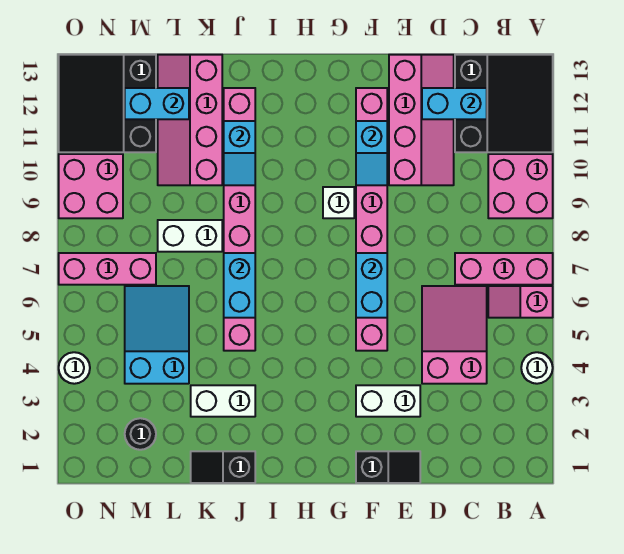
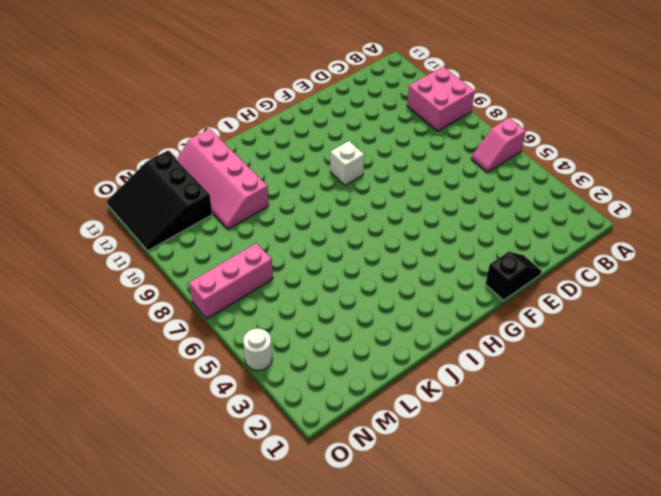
none -> white round brick A4 level 1
none -> pink brick A7:C7 level 1
none -> black slope A11:C13 level 1 top C

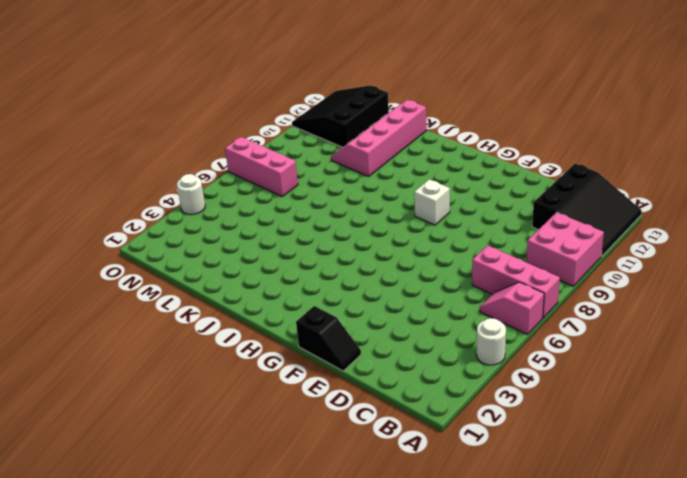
none -> pink slope C4:D6 level 1 top 4
none -> pink slope D10:E13 level 1 top E
none -> white brick E3:F3 level 1

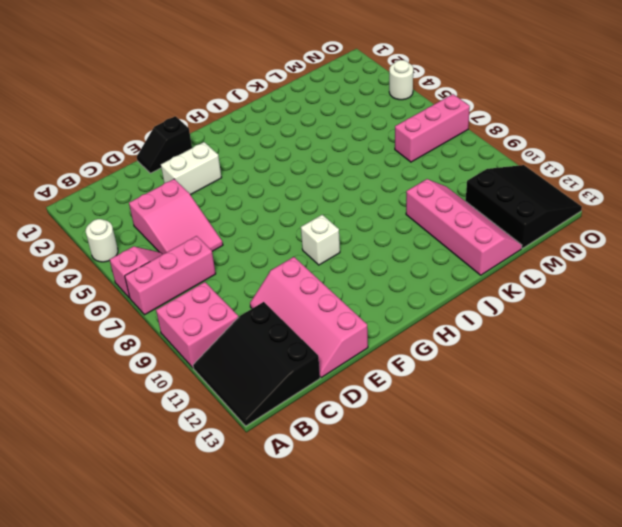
none -> pink brick F5:F12 level 1
none -> black slope J1:K1 level 1 top J
none -> white brick J3:K3 level 1

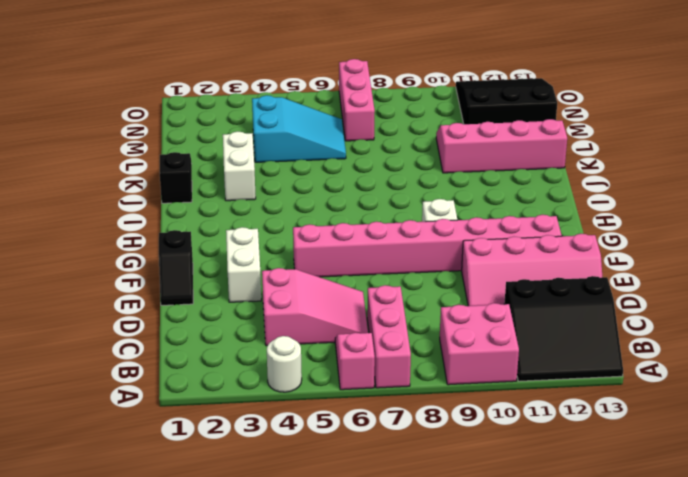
none -> pink brick J5:J12 level 1
none -> white brick K8:L8 level 1
none -> black round brick M2 level 1

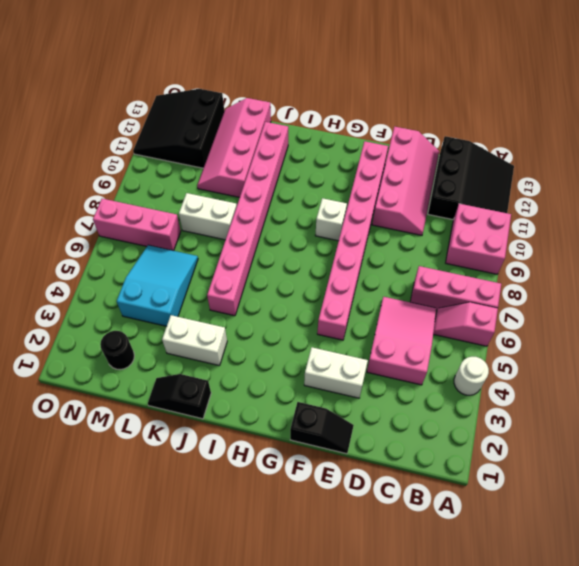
none -> pink brick N9:O10 level 1
none -> white round brick O4 level 1
none -> cyan brick C12:D12 level 2

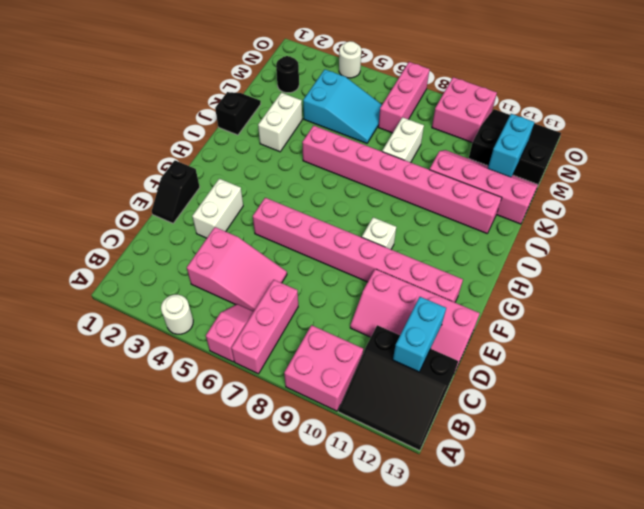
none -> cyan brick F6:F7 level 2
none -> cyan slope F10:F11 level 2 top 11
none -> cyan brick J6:J7 level 2

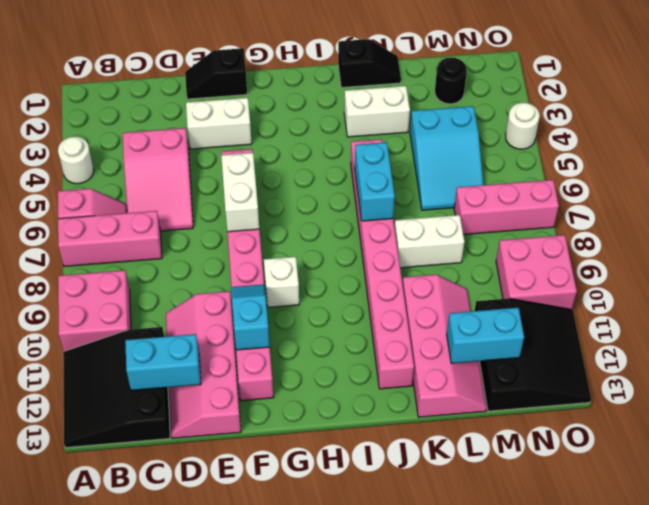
white brick F6:F7 level 2 -> cyan brick F6:F7 level 2
none -> cyan slope J10:J11 level 2 top 11

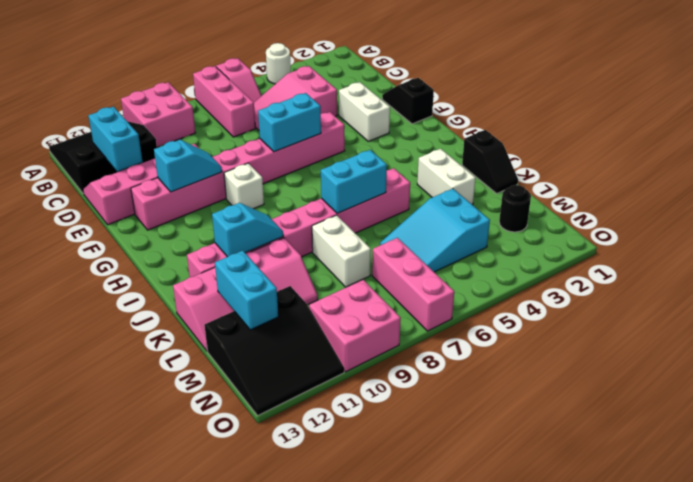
none -> white round brick O4 level 1

